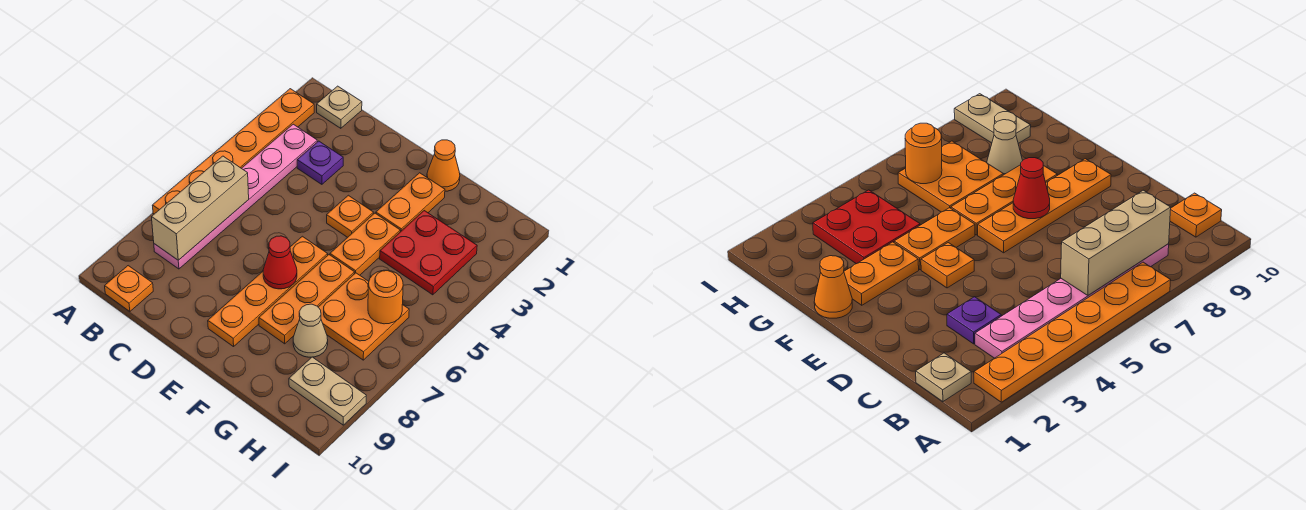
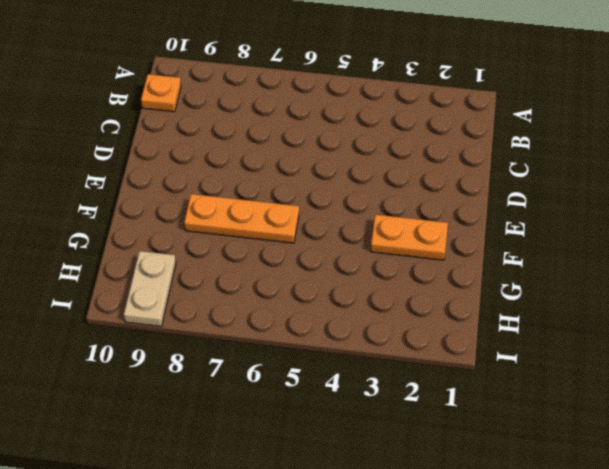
none -> orange plate A2:A7 level 1
none -> tan plate B1 level 1
none -> pink plate B3:B8 level 1

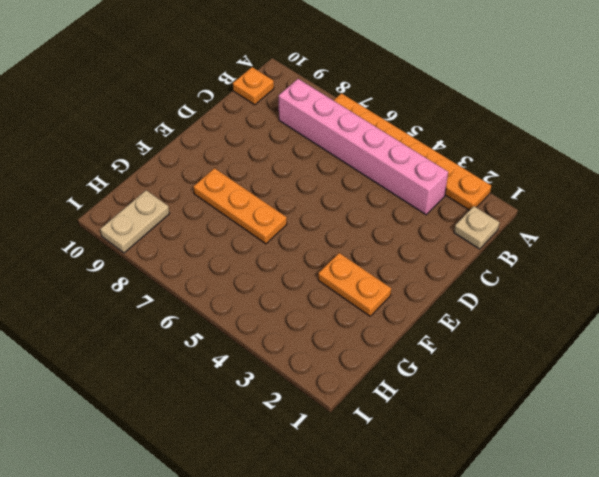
pink brick B3:B8 level 1 -> pink plate B3:B8 level 1
none -> purple plate C3 level 1
none -> orange plate E4 level 1
none -> orange plate E6:E9 level 1

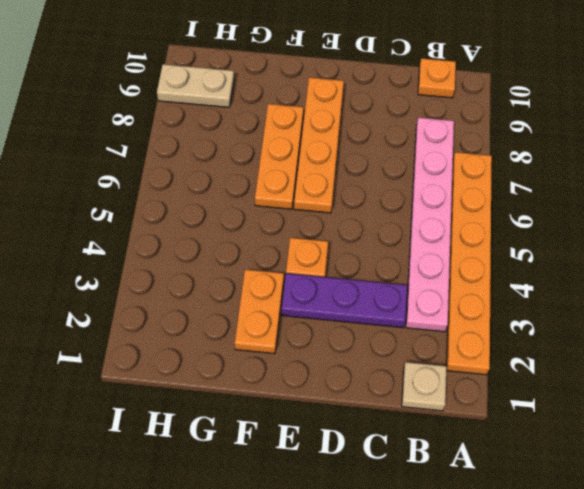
purple plate C3:E3 level 1 -> purple plate C3 level 1
none -> orange cone F1 level 1
none -> orange plate F4:F5 level 1
none -> red plate G3:H4 level 1

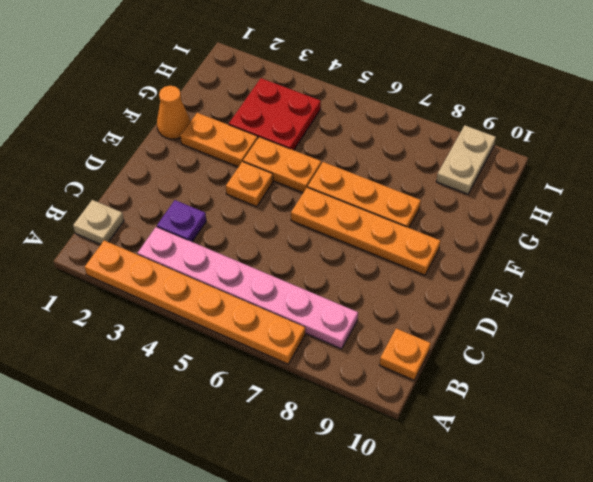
none -> orange plate G6:H7 level 1
none -> tan cone G8 level 1
none -> tan brick B6:B8 level 2

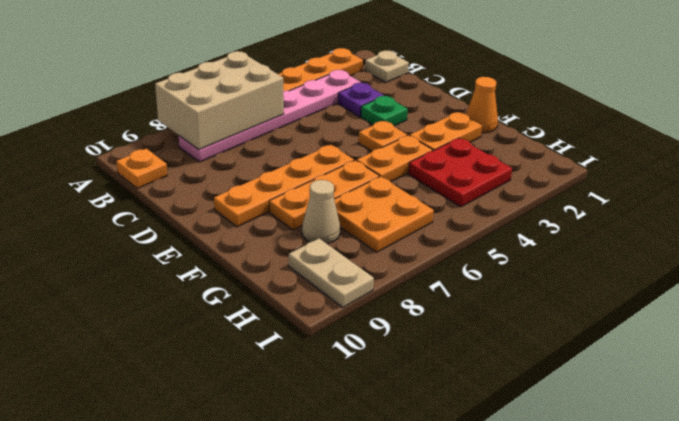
tan brick A6:B8 level 2 -> tan brick B6:B8 level 2
green plate D3 level 1 -> none
none -> red cone E7 level 2
none -> orange round brick H6 level 2

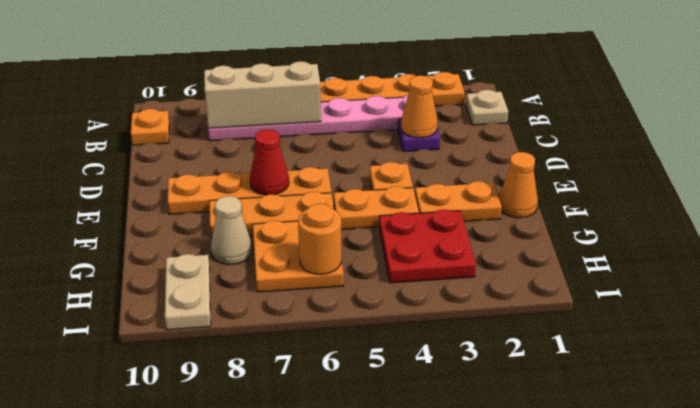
orange cone C3 level 2 -> none

